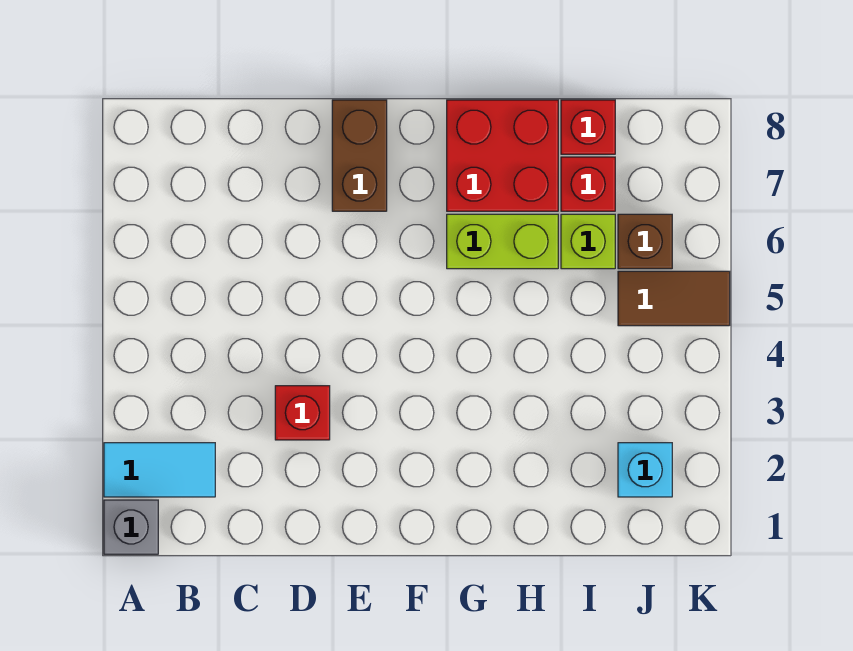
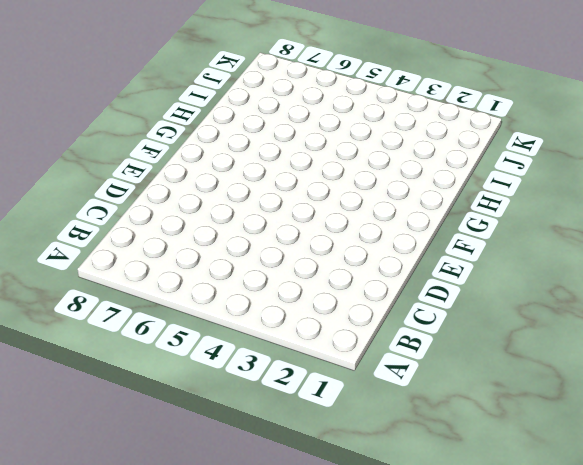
none -> grey brick A1 level 1
none -> cyan tile A2:B2 level 1
none -> red brick D3 level 1

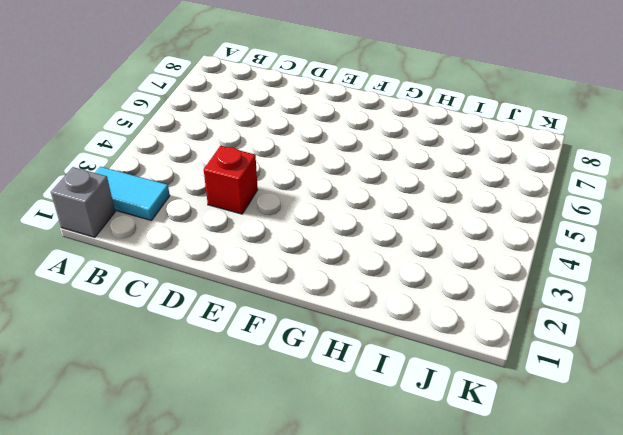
none -> brown brick E7:E8 level 1
none -> lime brick G6:H6 level 1
none -> red brick G7:H8 level 1

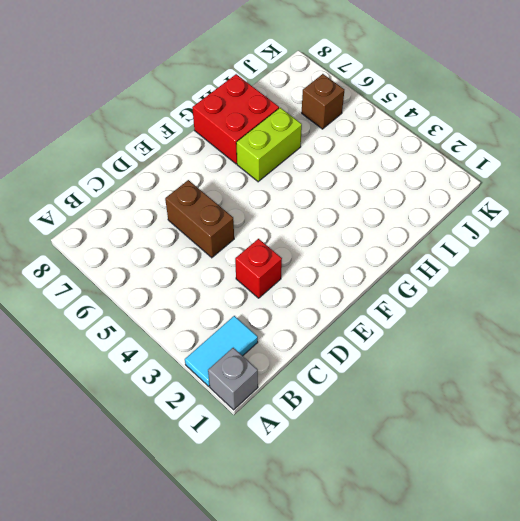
brown brick D5:D6 level 1 -> brown brick E7:E8 level 1
none -> lime brick I6 level 1
none -> red brick I7 level 1
none -> red brick I8 level 1

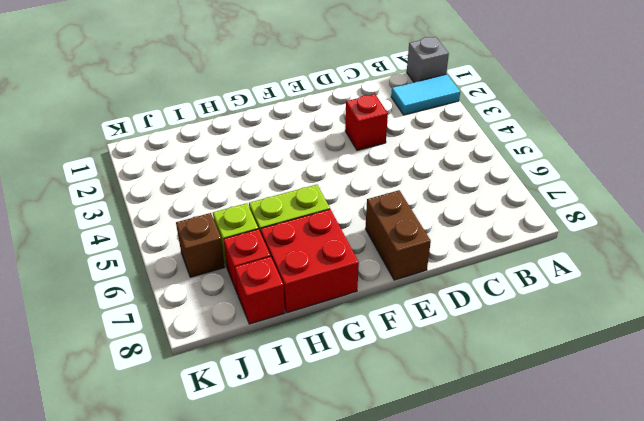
none -> cyan brick J2 level 1
none -> brown tile J5:K5 level 1

